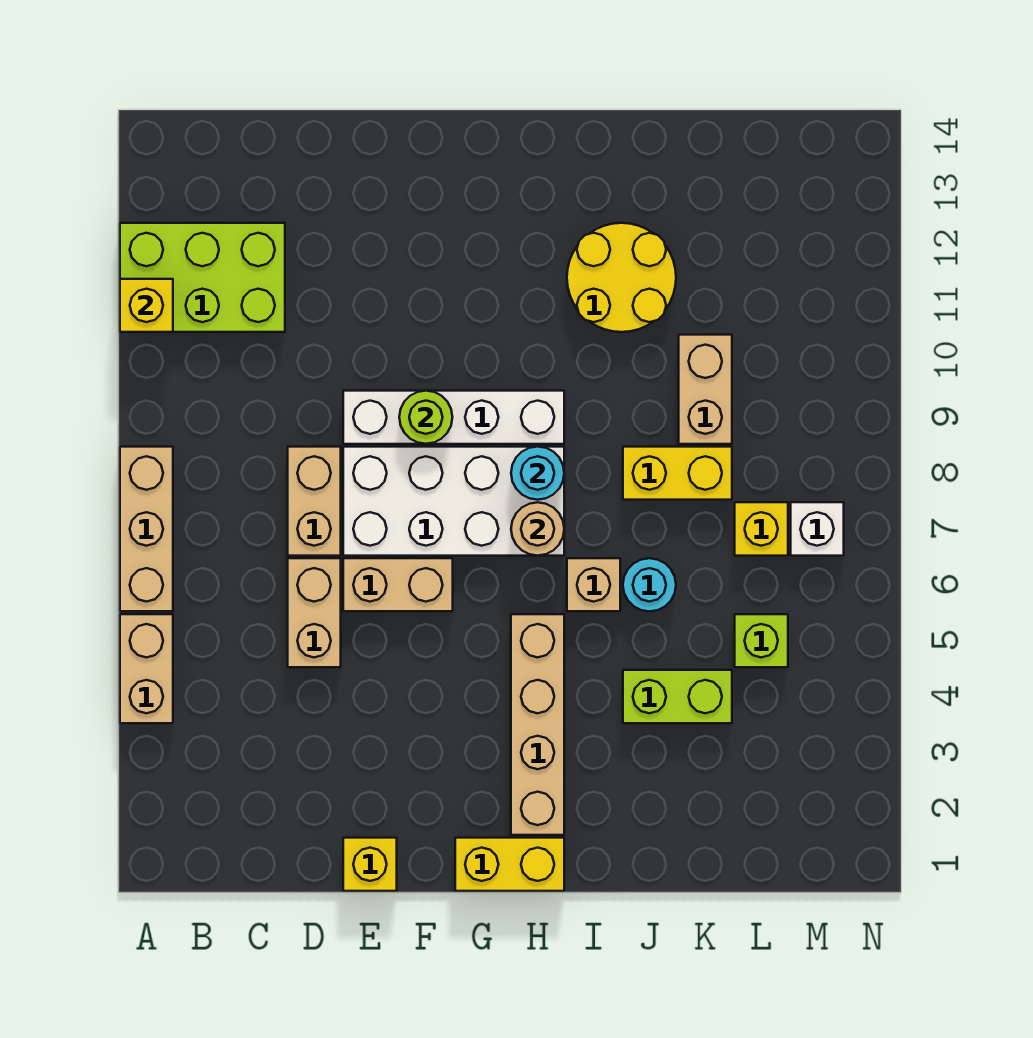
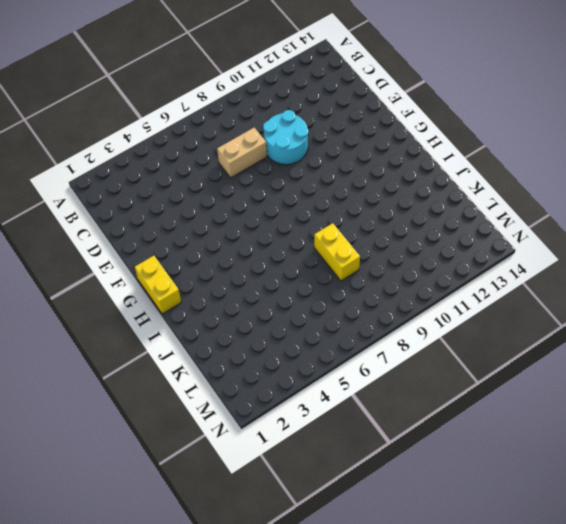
cyan round brick D9:E10 level 1 -> white brick E9:H9 level 1
none -> tan brick A4:A5 level 1
none -> tan brick A6:A8 level 1
none -> lime brick A11:C12 level 1

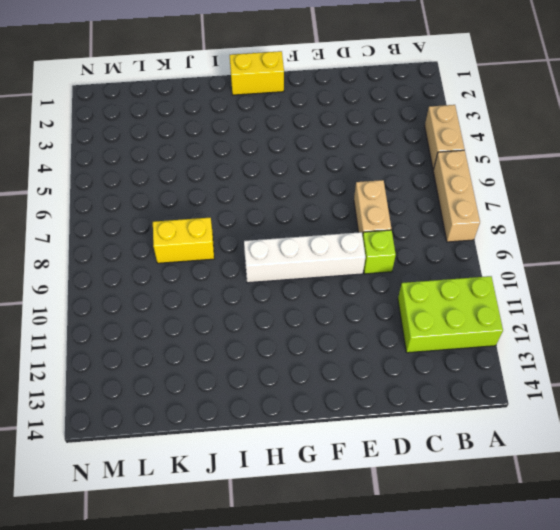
lime brick D9 level 1 -> lime brick L5 level 1
none -> tan brick D5:D6 level 1
none -> yellow brick E1 level 1
none -> tan brick E6:F6 level 1

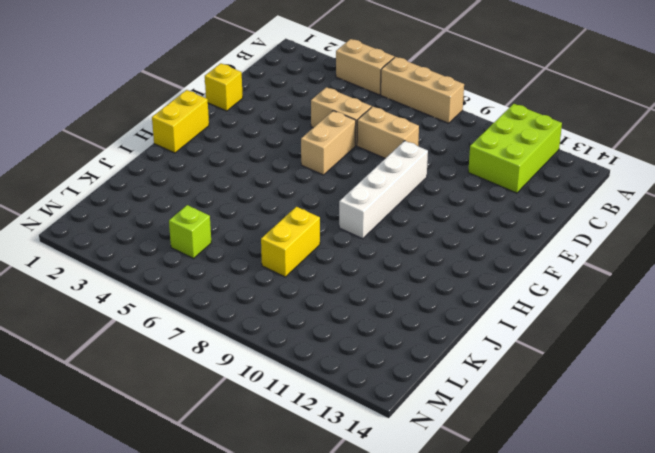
none -> white brick E7:H8 level 1
none -> tan brick H2:H5 level 1
none -> tan brick I6 level 1

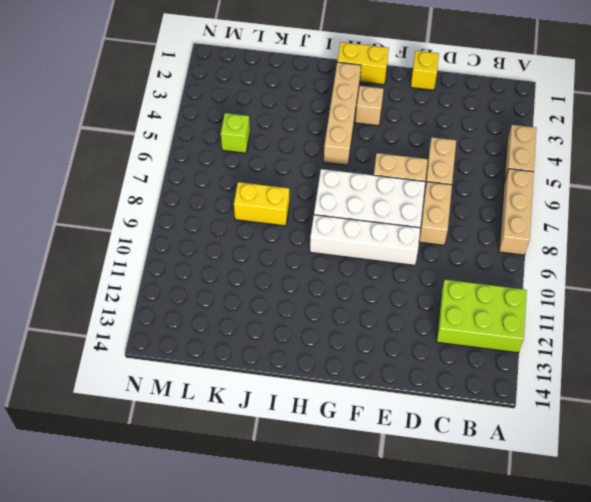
tan brick G3 level 1 -> tan brick I6 level 1
none -> yellow round brick I11:J12 level 1
none -> lime brick J4:K4 level 1
none -> cyan round brick J6 level 1

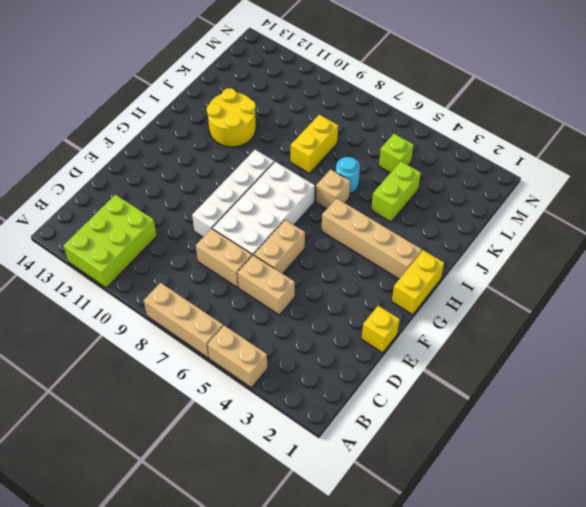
none -> tan brick K9:K10 level 1
none -> yellow brick L7 level 1
none -> white brick M7 level 1

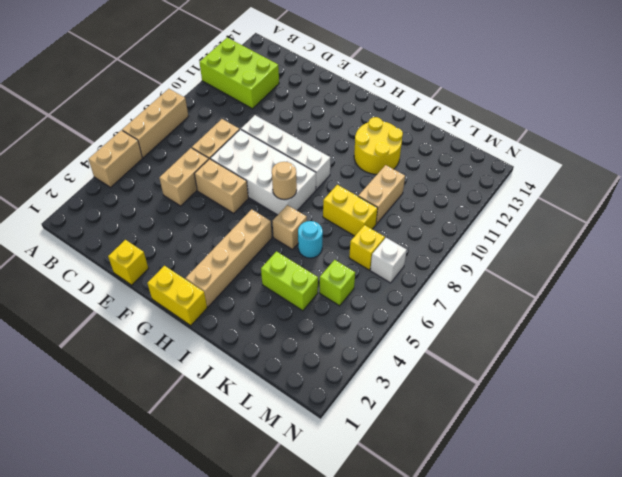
none -> yellow brick A11 level 2
none -> lime round brick F9 level 2
none -> cyan round brick H8 level 2

